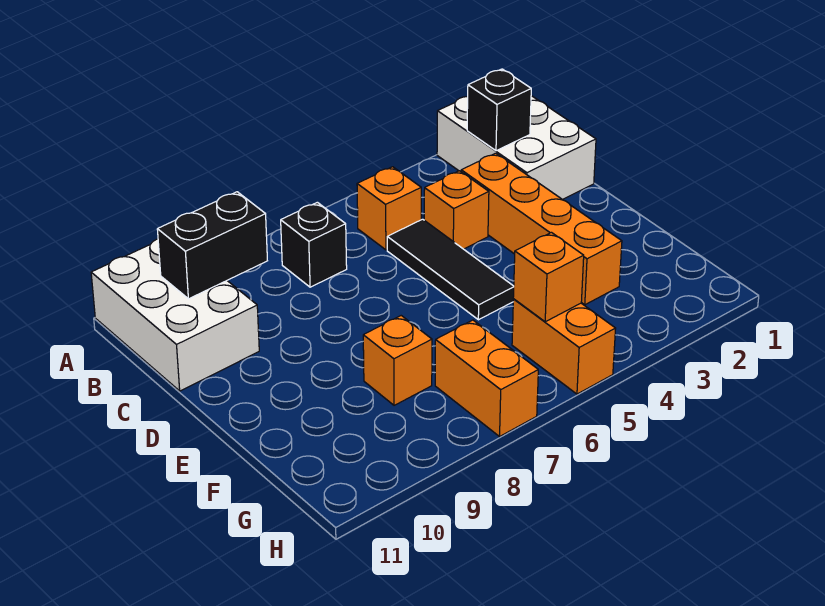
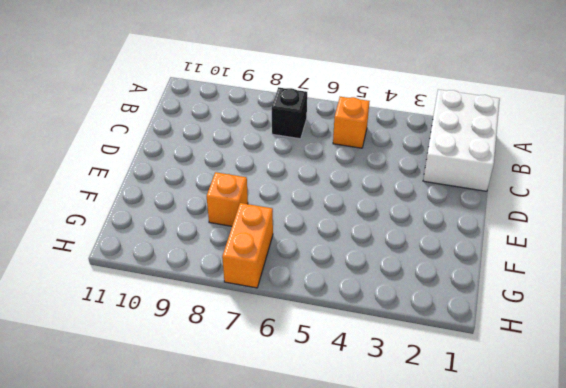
none -> white brick A10:C11 level 1
none -> orange brick C3:F3 level 1
none -> orange brick C4 level 1

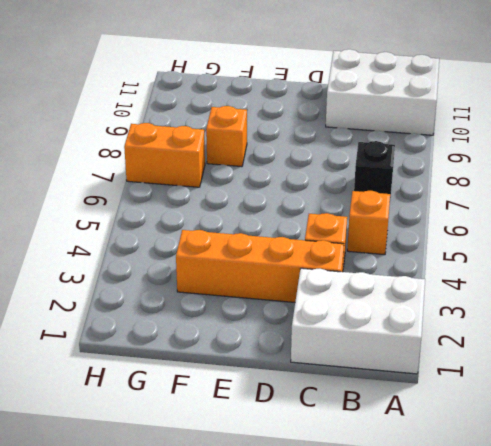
none -> black tile C5:E5 level 1
none -> orange brick G5:H5 level 1
none -> black brick B2 level 2

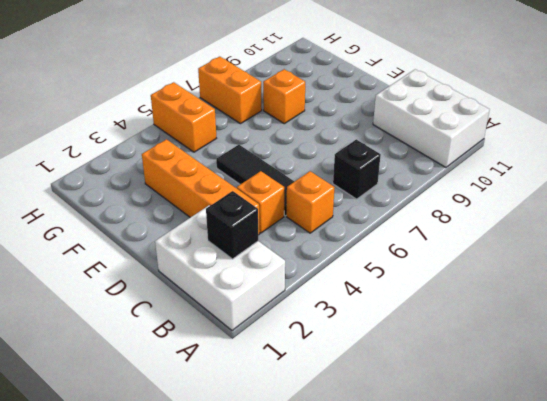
none -> black brick B9:B10 level 2
none -> orange brick G5 level 2

